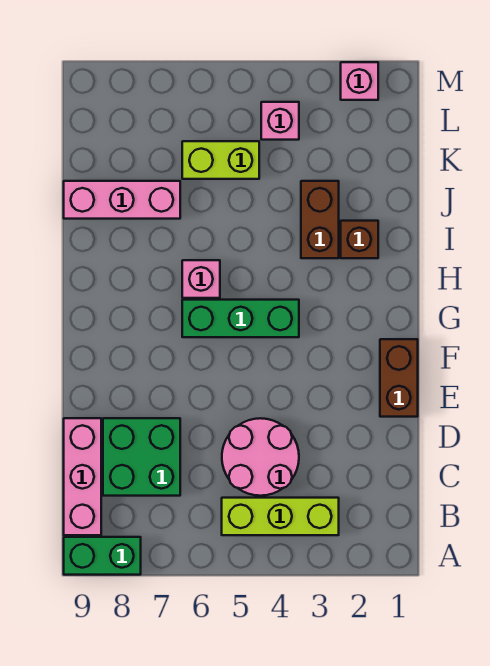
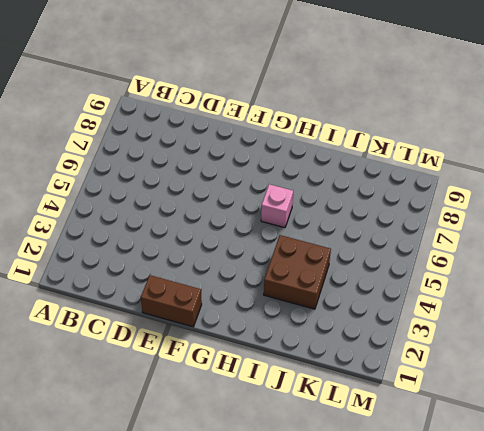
brown brick I3:J4 level 1 -> brown brick I3:J3 level 1
none -> green brick A8:A9 level 1
none -> lime brick B3:B5 level 1
none -> pink brick B9:D9 level 1

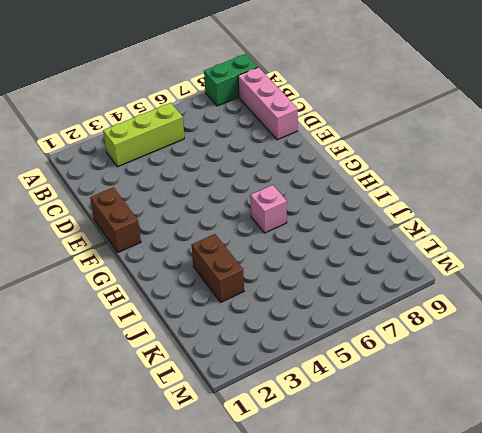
none -> pink round brick C4:D5 level 1
none -> green brick C7:D8 level 1
none -> green brick G4:G6 level 1

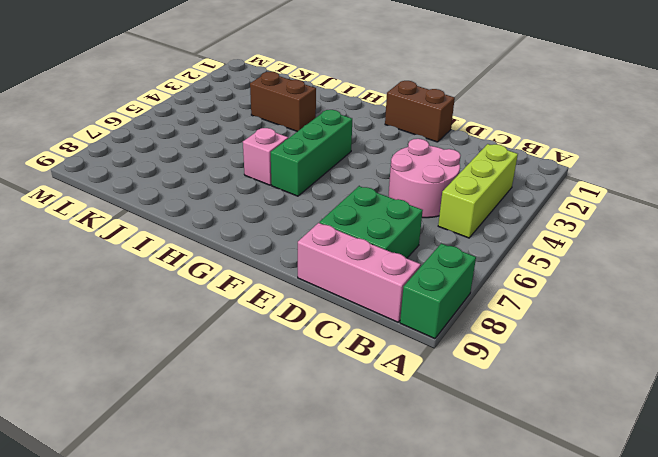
none -> brown brick I2 level 1
none -> pink brick J7:J9 level 1
none -> lime brick K5:K6 level 1

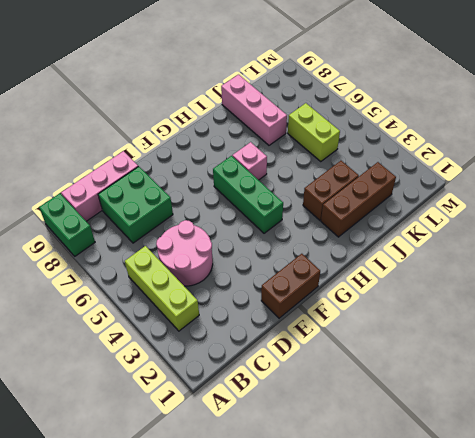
brown brick I2:K2 level 1 -> brown brick I2 level 1
none -> pink brick L4 level 1
none -> pink brick M2 level 1

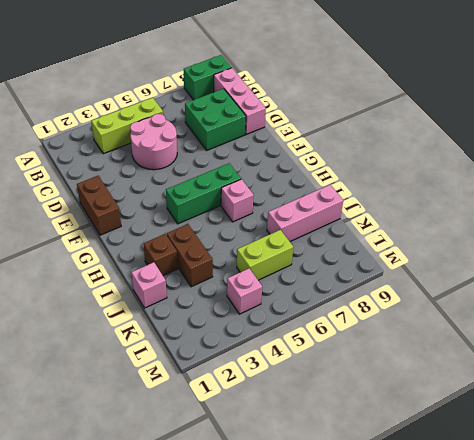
pink brick J1 level 1 -> pink brick M2 level 1

